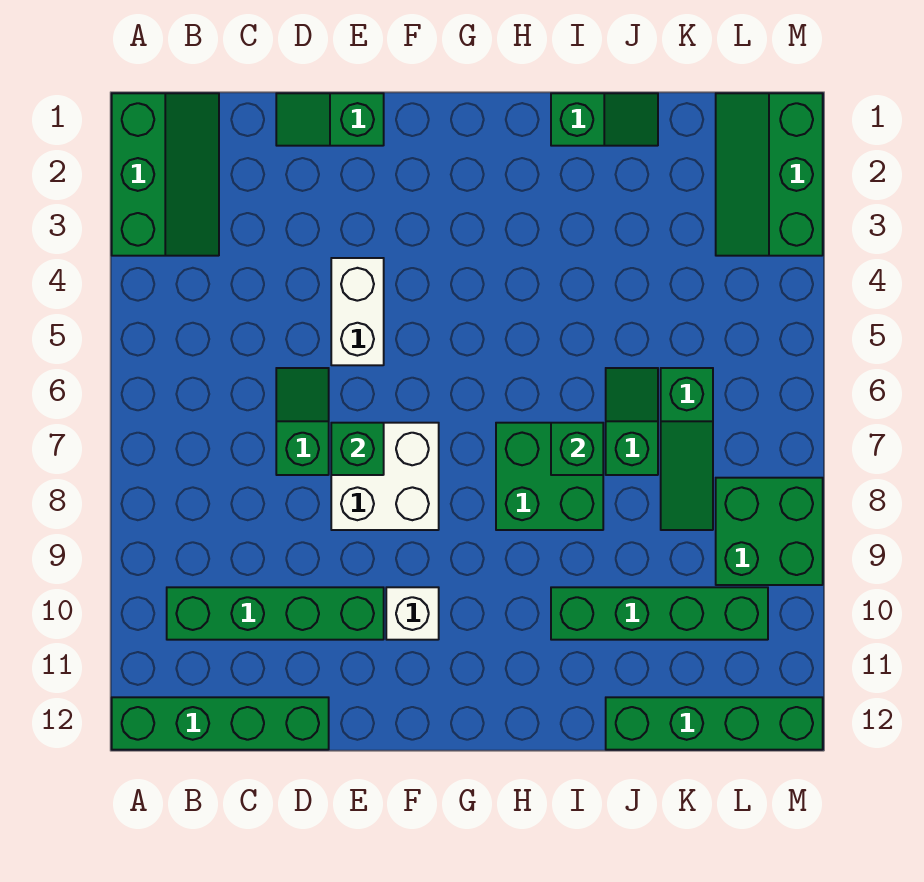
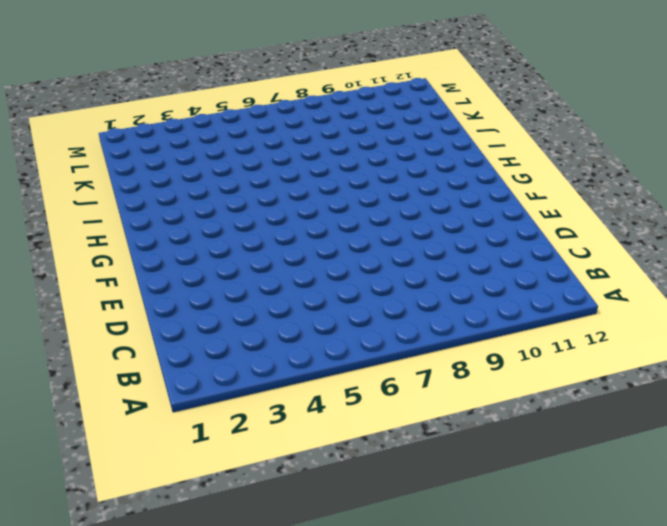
none -> green slope A1:B3 level 1 top A
none -> green brick A12:D12 level 1
none -> green brick B10:E10 level 1

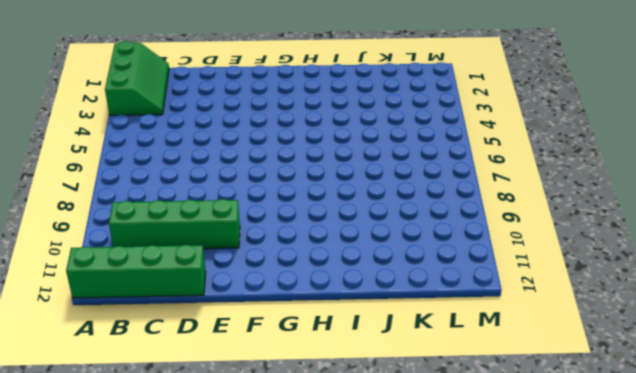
none -> green slope D1:E1 level 1 top E
none -> green slope D6:D7 level 1 top 7
none -> white brick E4:E5 level 1

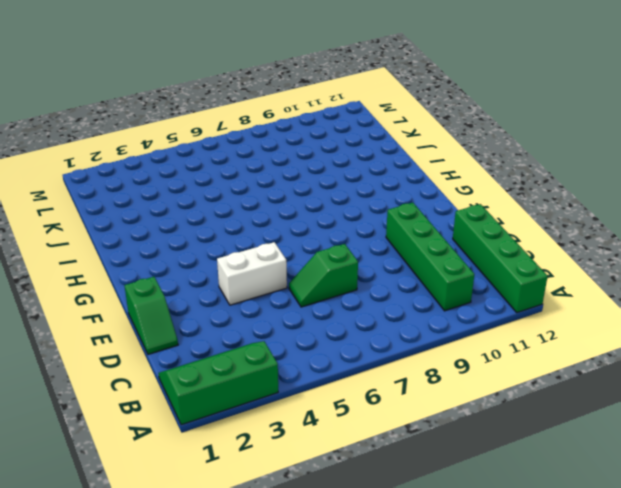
none -> white brick E7:F8 level 1
none -> white brick F10 level 1
none -> green brick H7:I8 level 1

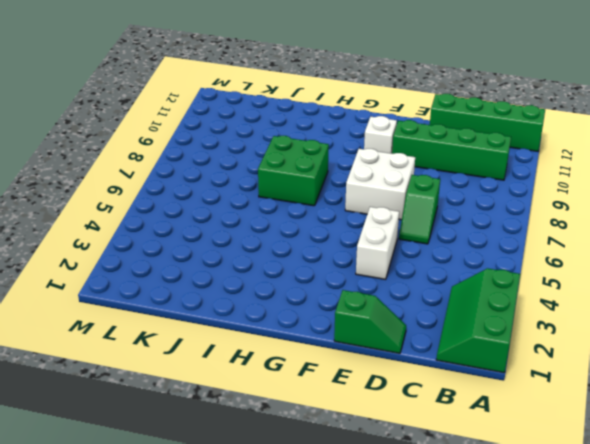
none -> green slope I1:J1 level 1 top I
none -> green brick I10:L10 level 1
none -> green slope J6:J7 level 1 top 7

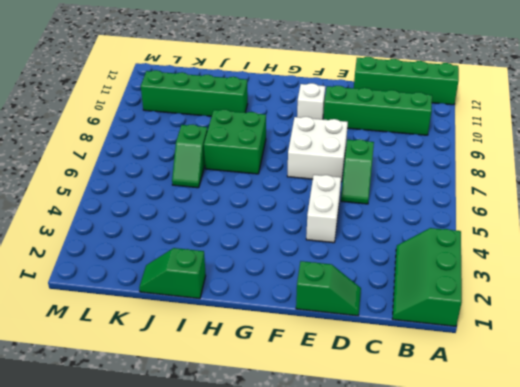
none -> green brick J12:M12 level 1
none -> green slope K6:K8 level 1 top 6
none -> green slope L1:M3 level 1 top M

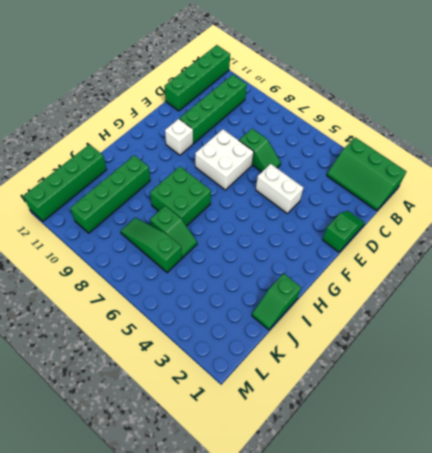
none -> green slope L1:M3 level 1 top M
none -> green brick L8:M9 level 1
none -> green brick E7 level 2

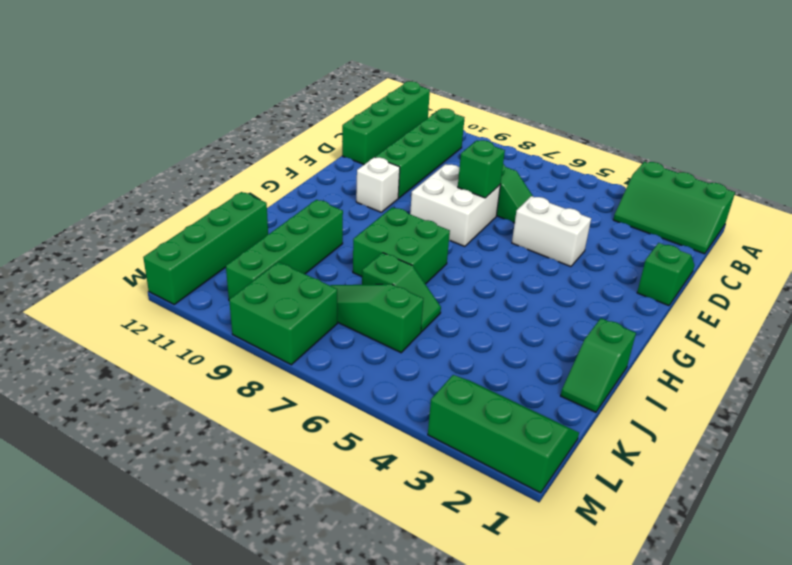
none -> green brick I7 level 2

